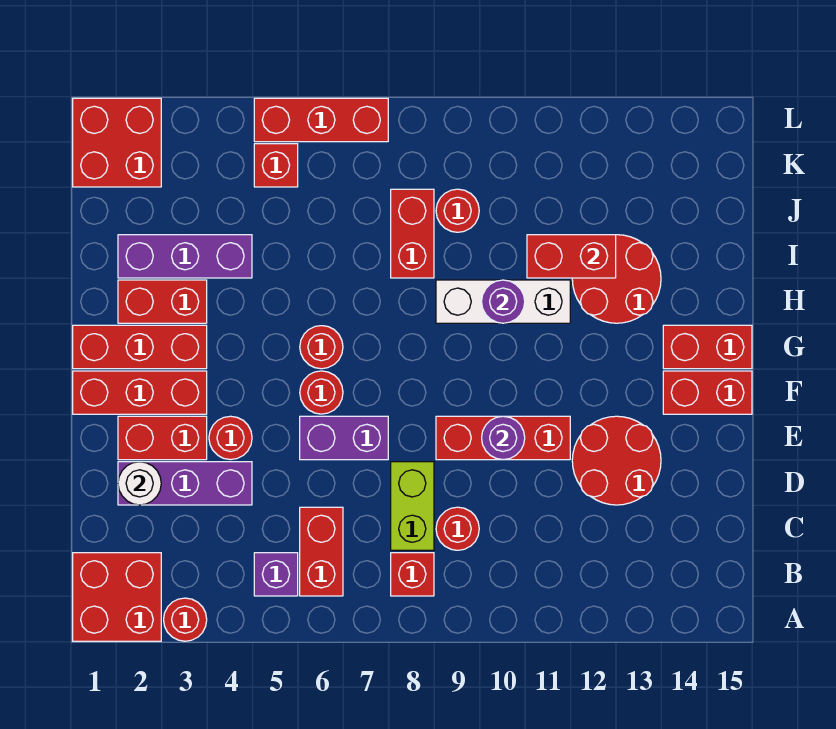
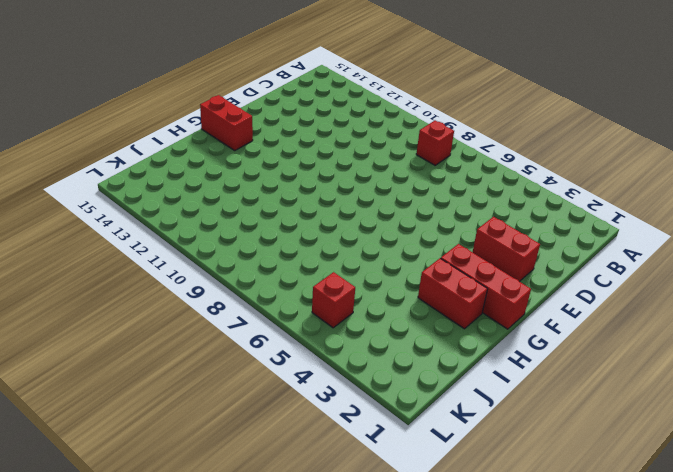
none -> red brick A1:B2 level 1
none -> red round brick A3 level 1
none -> purple brick B5 level 1
none -> red brick B6:C6 level 1

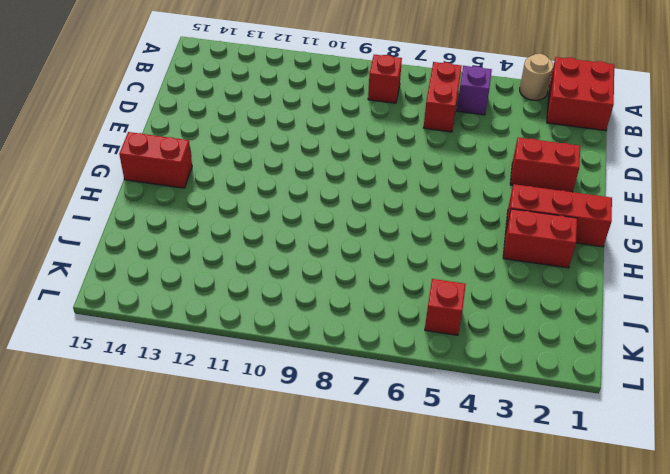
tan round brick A3 level 1 -> red round brick A3 level 1
none -> lime brick C8:D8 level 1
none -> red round brick C9 level 1
none -> purple brick D2:D4 level 1
none -> red round brick D12:E13 level 1

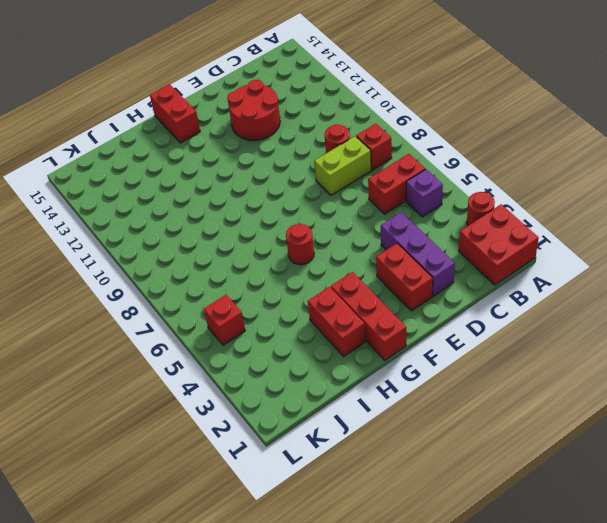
none -> red round brick E4 level 1
none -> purple brick E6:E7 level 1
none -> red brick E9:E11 level 1
none -> red brick F1:F3 level 1

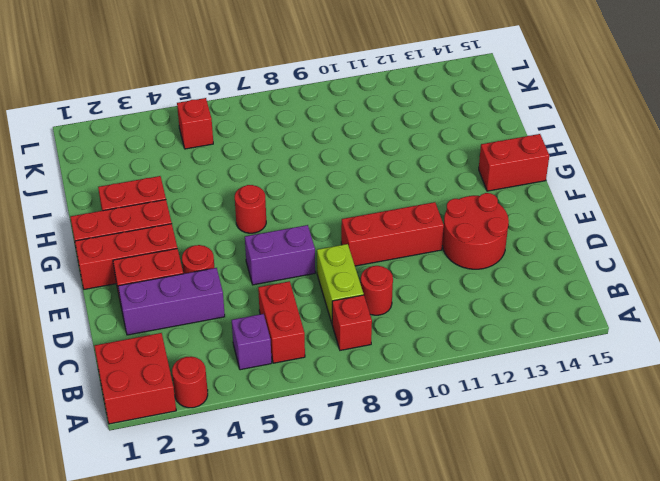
none -> red round brick F6 level 1
none -> red brick F14:F15 level 1
none -> white brick H9:H11 level 1
none -> red round brick H12:I13 level 1

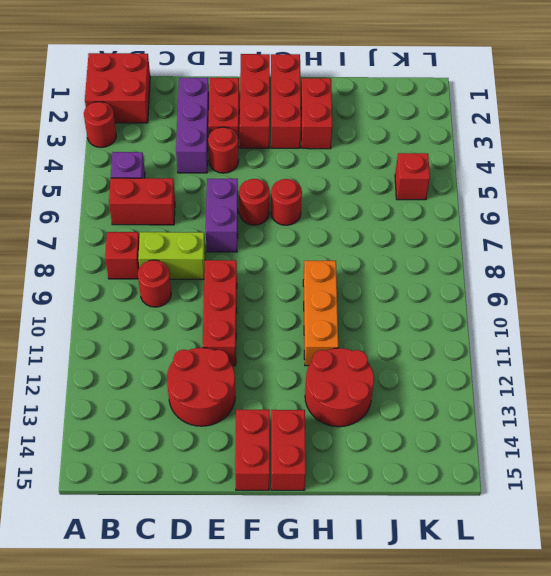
orange brick H9:H11 level 1 -> white brick H9:H11 level 1
none -> purple brick I2:I4 level 1
none -> red brick I8:J8 level 1
none -> red round brick J9 level 1
none -> red brick K1:L2 level 1

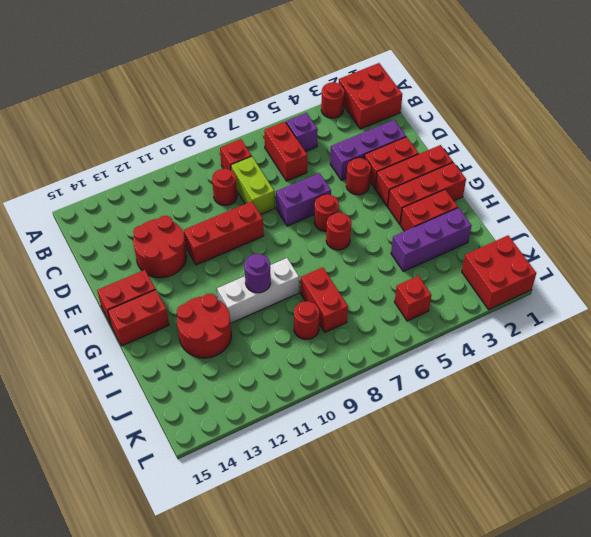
none -> red brick L5:L7 level 1
none -> white round brick D2 level 2
none -> purple round brick E10 level 2
none -> red brick I11:I12 level 2

